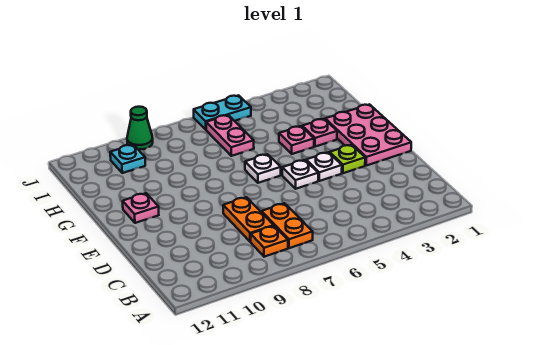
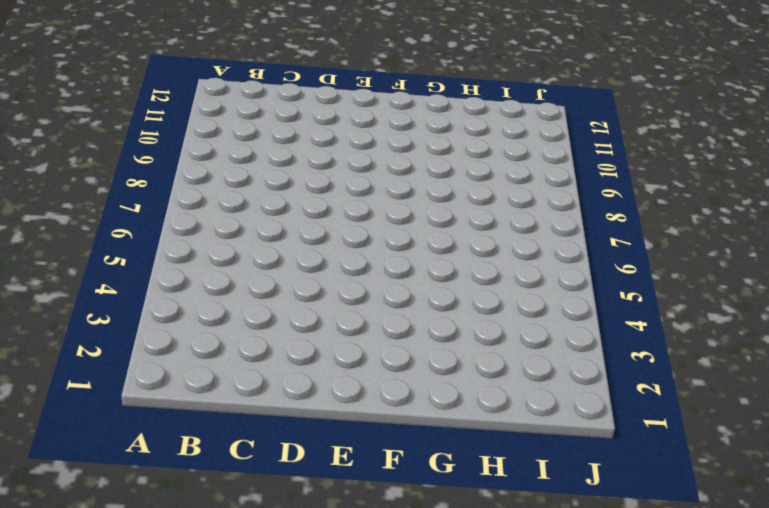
none -> orange plate B7:C7 level 1
none -> orange plate B8 level 1
none -> orange plate C8:D8 level 1

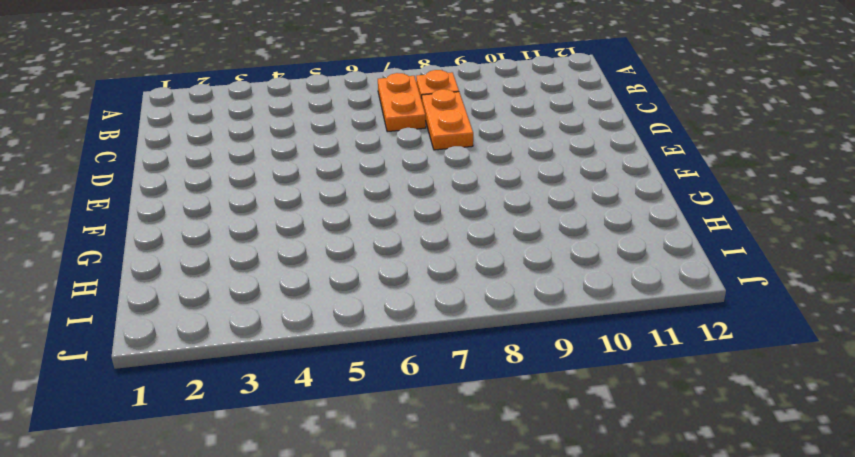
none -> pink plate E1:G2 level 1
none -> lime plate E3 level 1
none -> white plate E4 level 1

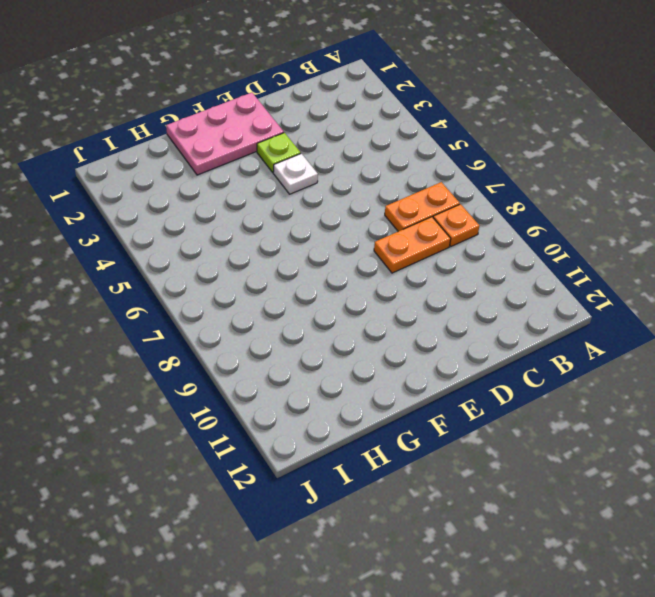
none -> white plate E5 level 1
none -> white plate F6 level 1
none -> pink plate F11 level 1

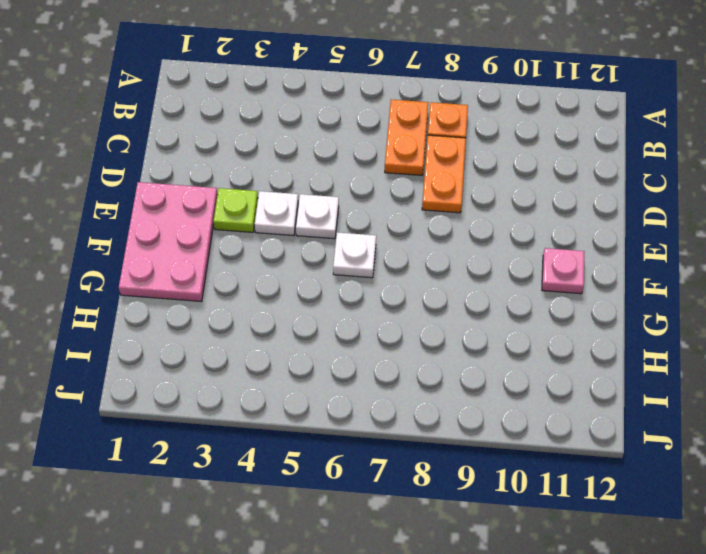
none -> pink plate G3 level 1
none -> pink plate G4 level 1
none -> pink plate H6:I6 level 1

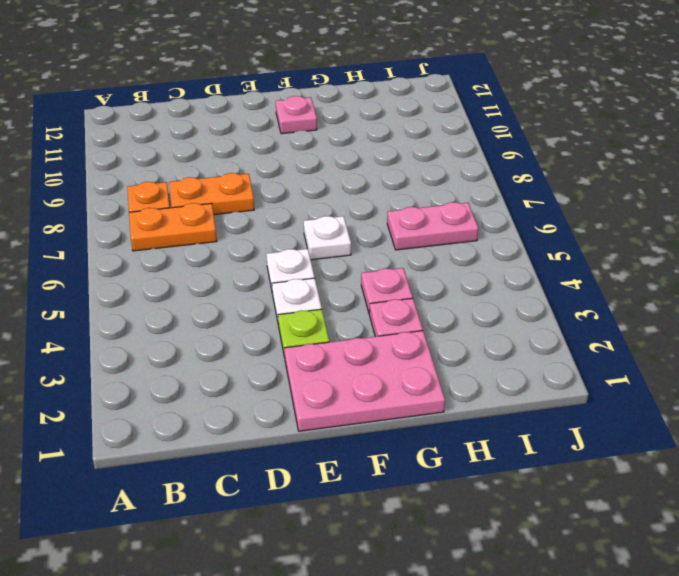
none -> cyan plate I10 level 1
none -> cyan plate J5:J6 level 1
none -> green cone J9 level 1

